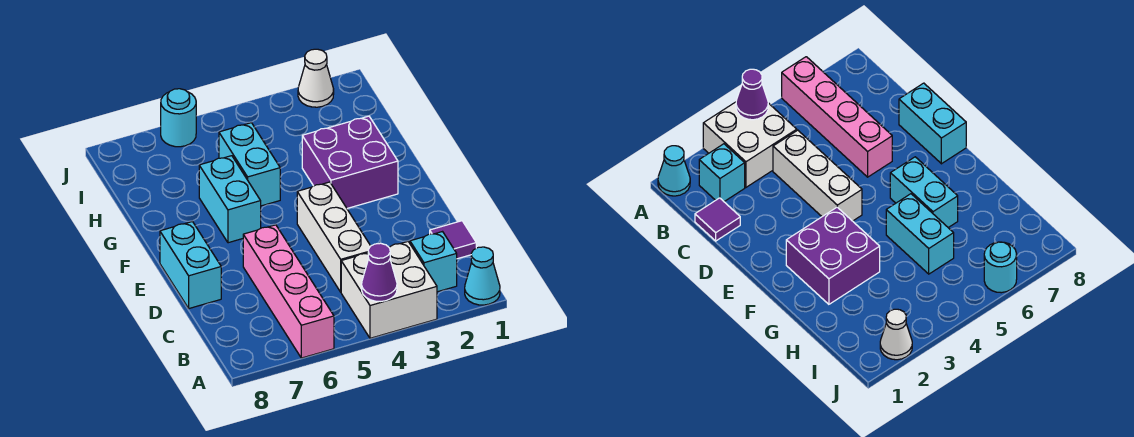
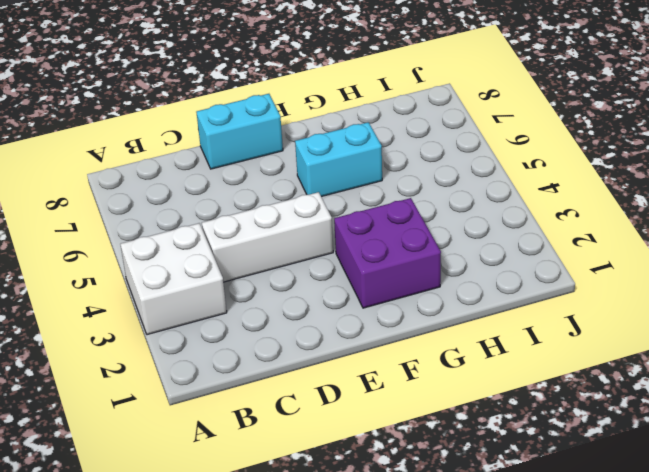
none -> cyan cone A1 level 1
none -> pink brick A6:D6 level 1
none -> cyan brick B2 level 1

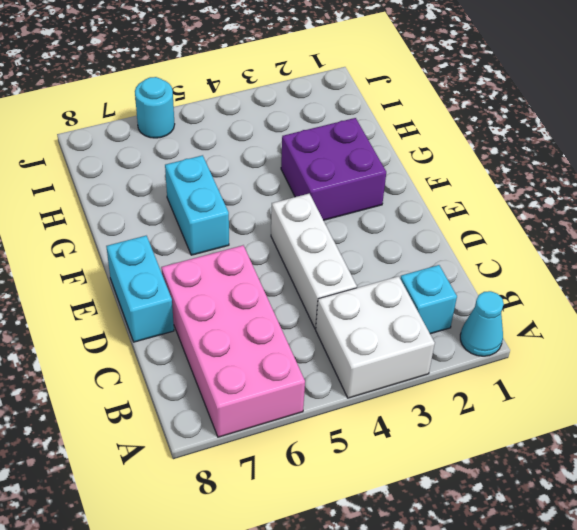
pink brick A6:D7 level 1 -> pink brick A6:D6 level 1
none -> purple tile C1 level 1
none -> cyan brick G5:H5 level 1
none -> white cone J2 level 1

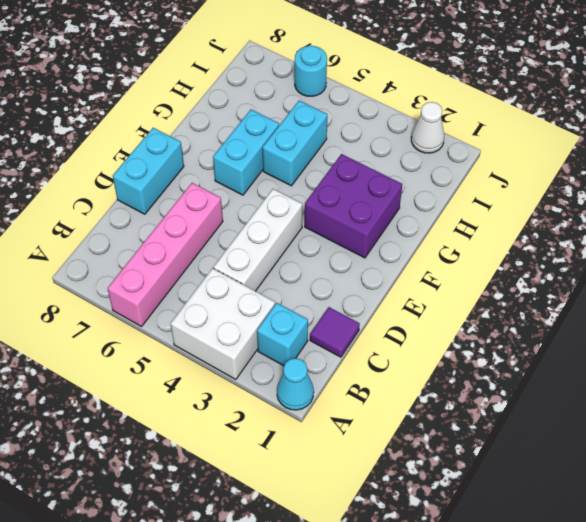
none -> purple cone A4 level 2

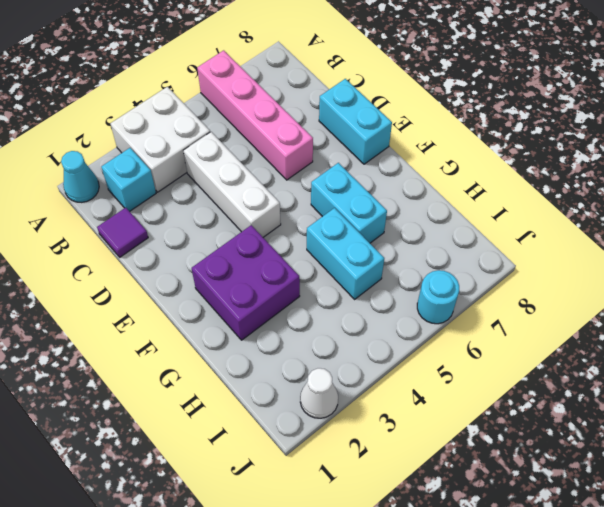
none -> purple cone A4 level 2

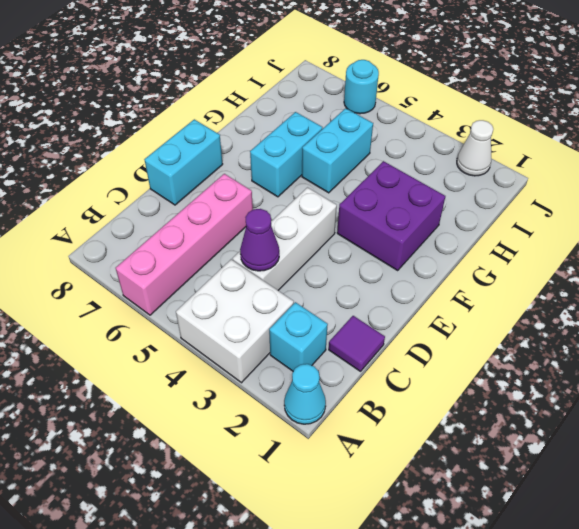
purple cone C4 level 2 -> purple cone A4 level 2

